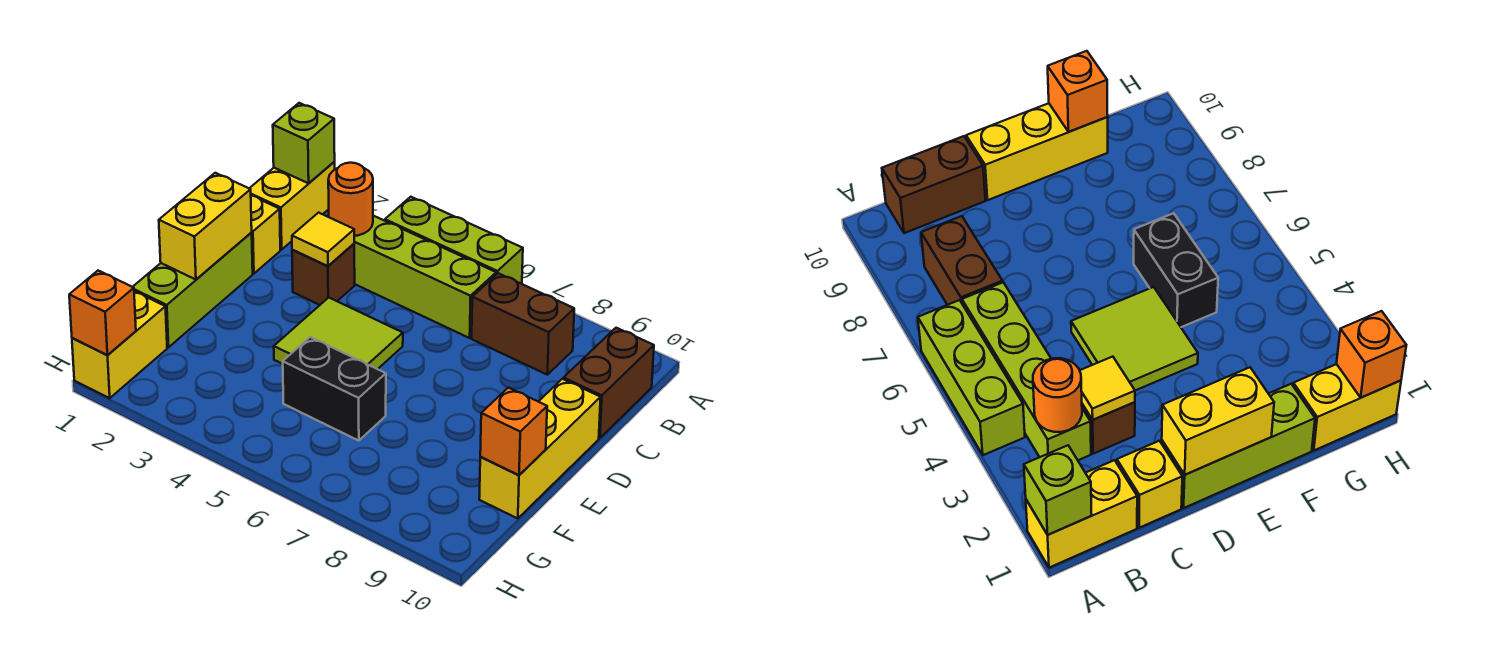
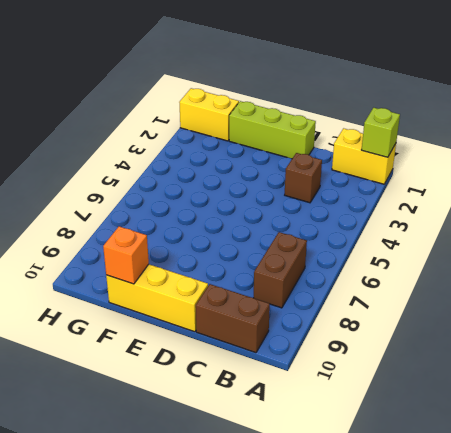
none -> lime brick A4:A6 level 1
none -> lime brick B3:B6 level 1
none -> yellow brick C1 level 1

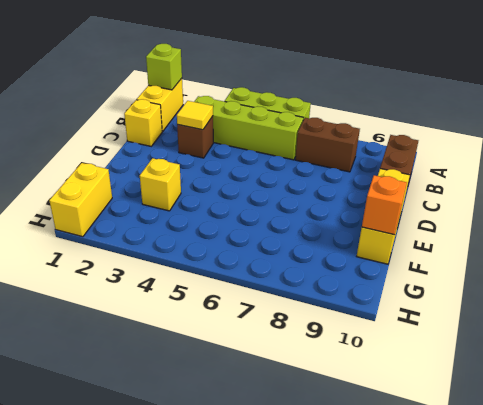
yellow brick F3 level 1 -> none
none -> lime brick D1:F1 level 1
none -> lime tile D4:E5 level 1
none -> black brick F5:F6 level 1

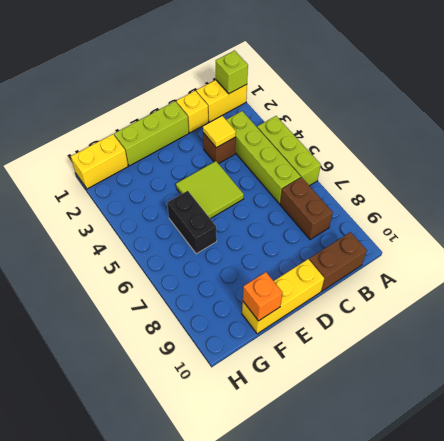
none -> orange round brick B3 level 2
none -> yellow brick D1:E1 level 2
none -> orange brick H1 level 2

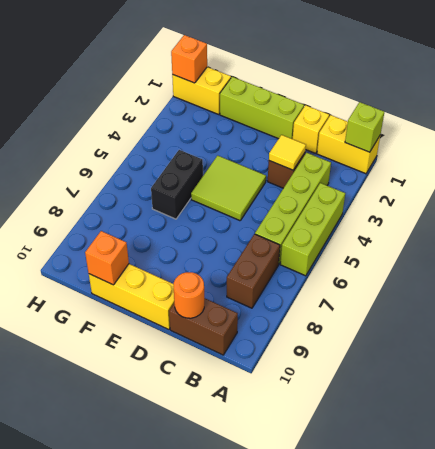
orange round brick C10 level 2 -> orange round brick B3 level 2
none -> yellow brick D1:E1 level 2

